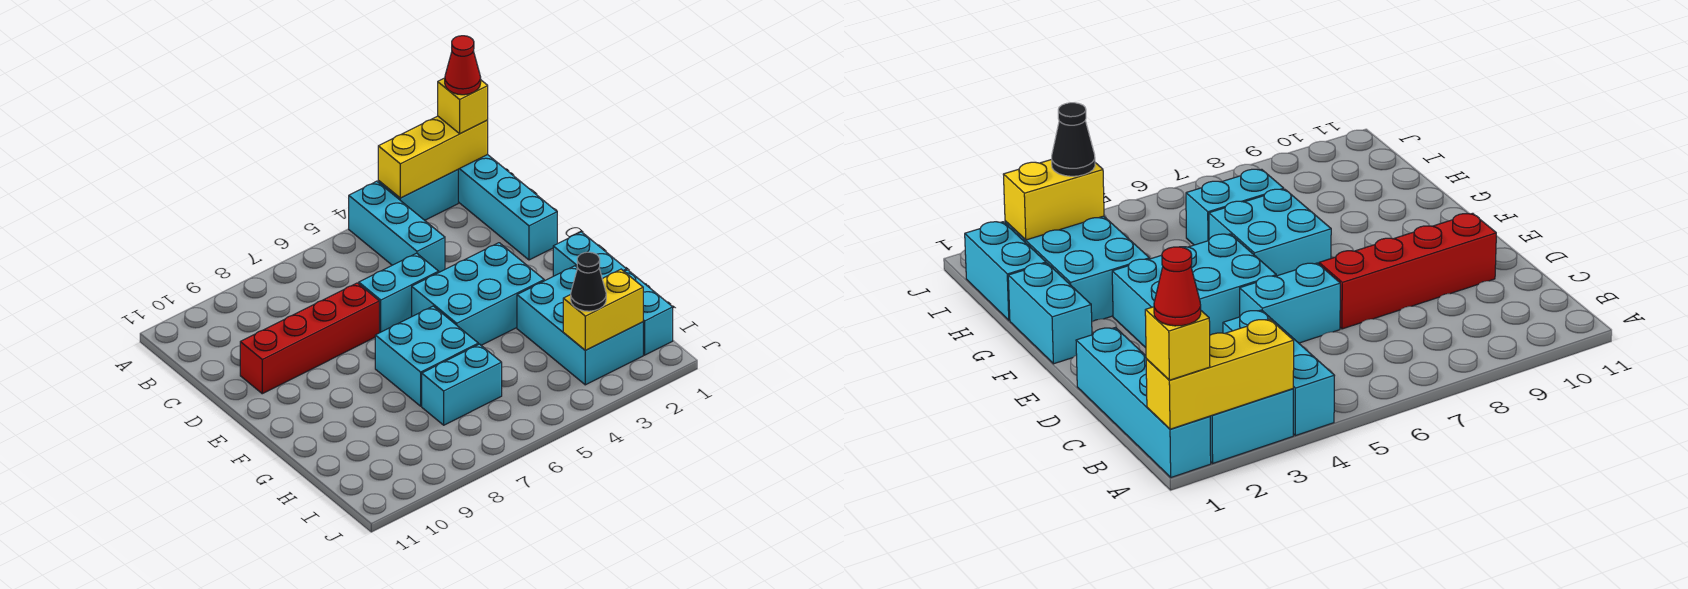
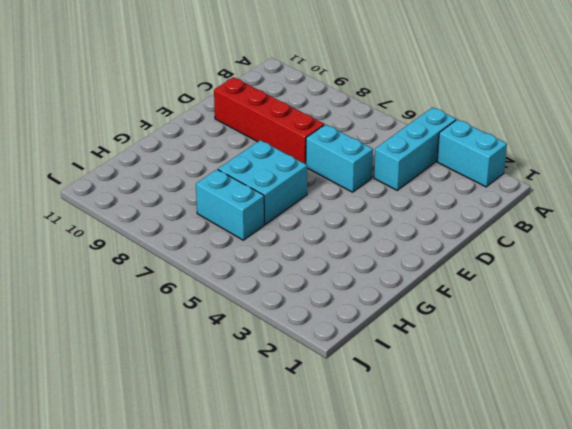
none -> cyan brick A1:D1 level 1
none -> cyan brick E3:F5 level 1
none -> cyan brick F1:G1 level 1

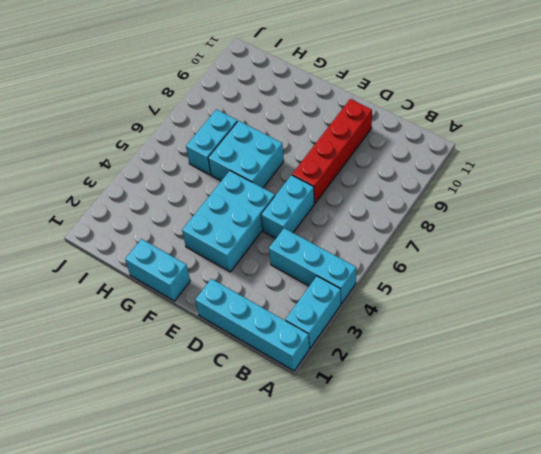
none -> cyan brick G2:I3 level 1
none -> cyan brick H1:I1 level 1
none -> yellow brick A1:A3 level 2

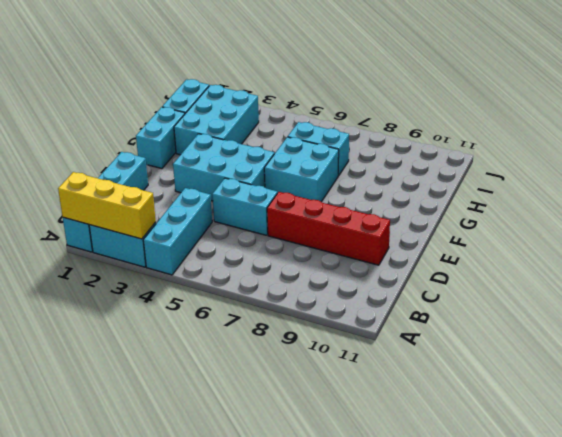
none -> yellow brick I2:I3 level 2
none -> yellow brick A1 level 3
none -> black cone I3 level 3

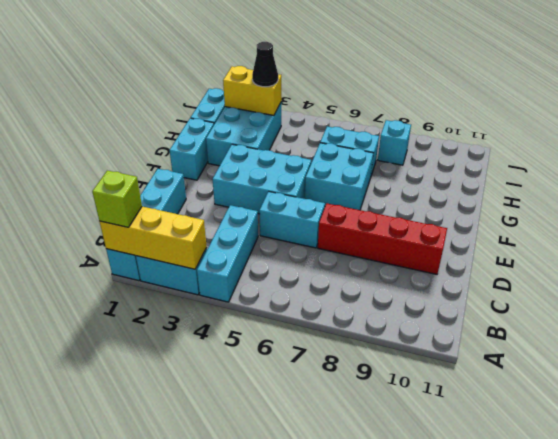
lime brick A1 level 3 -> yellow brick A1 level 3
cyan brick I8 level 1 -> none
none -> red cone A1 level 4

